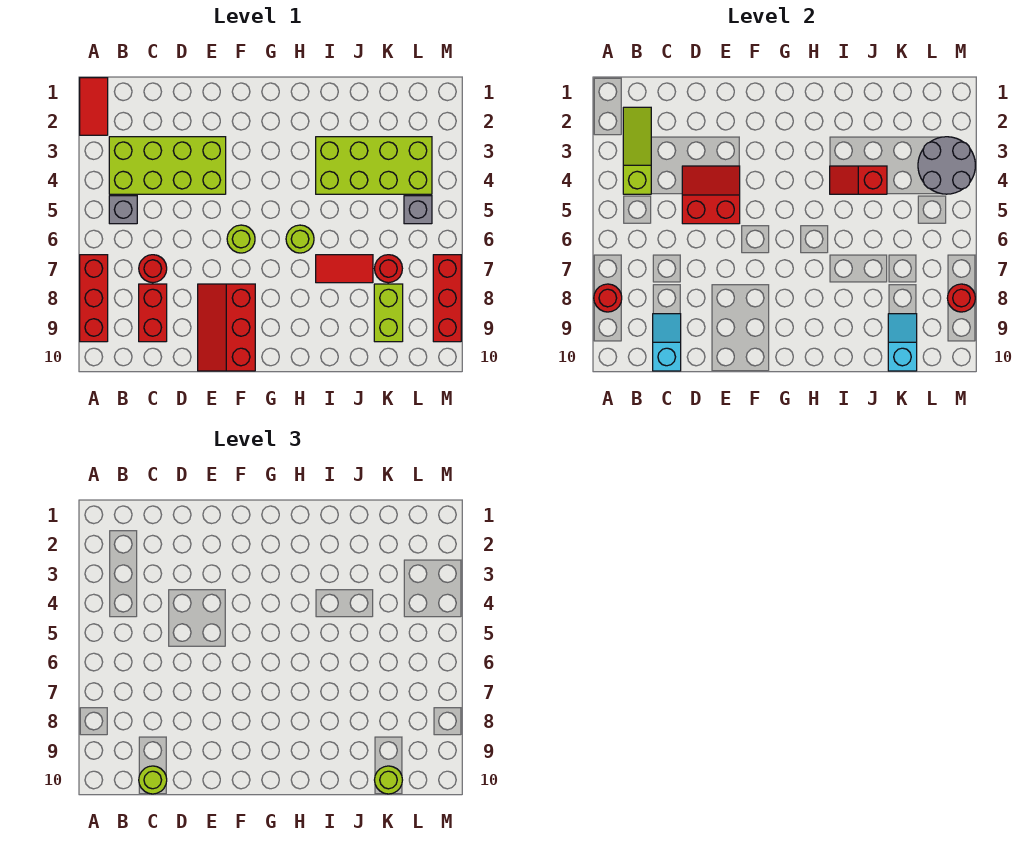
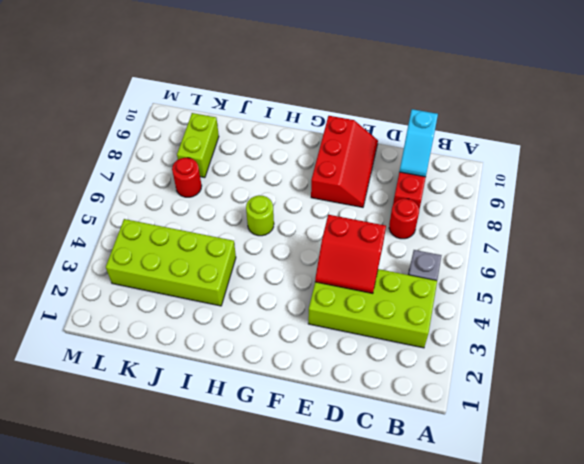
none -> red tile A1:A2 level 1
none -> red brick A7:A9 level 1
none -> lime round brick F6 level 1

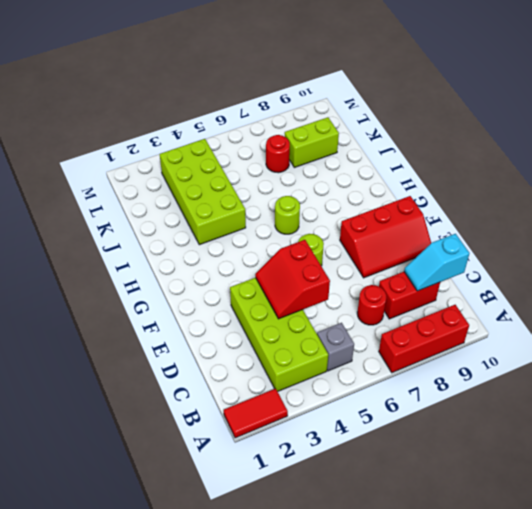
none -> red tile I7:J7 level 1
none -> grey brick L5 level 1
none -> red brick M7:M9 level 1

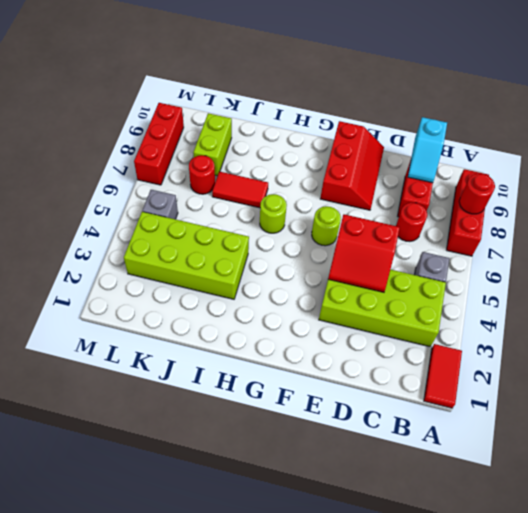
none -> lime slope B2:B4 level 2 top 4
none -> red slope I4:J4 level 2 top J
none -> cyan slope K9:K10 level 2 top 10

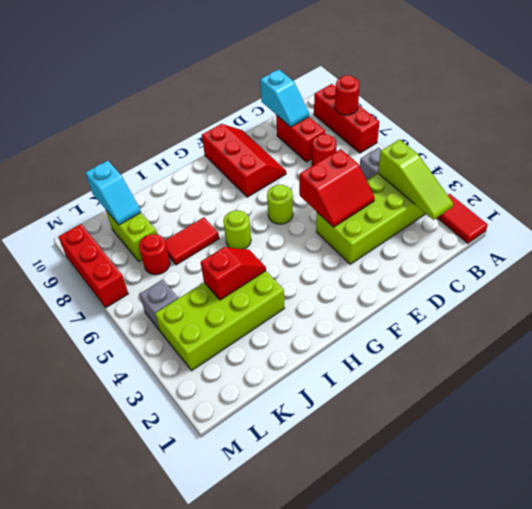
none -> grey round brick L3:M4 level 2
none -> red round brick M8 level 2
none -> lime round brick C10 level 3

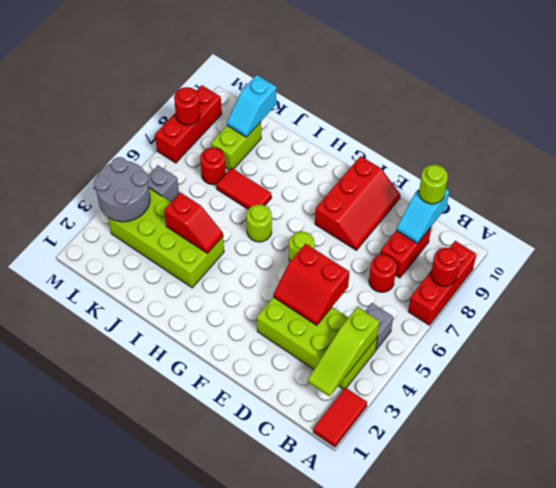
none -> lime round brick K10 level 3

